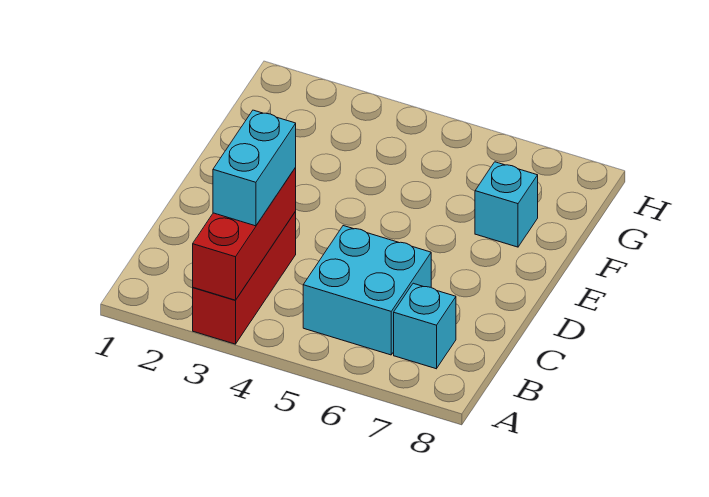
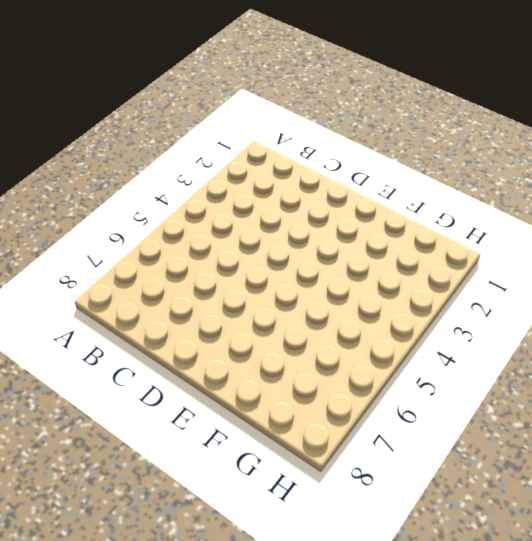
none -> red brick A3:C3 level 1
none -> cyan brick B5:C6 level 1

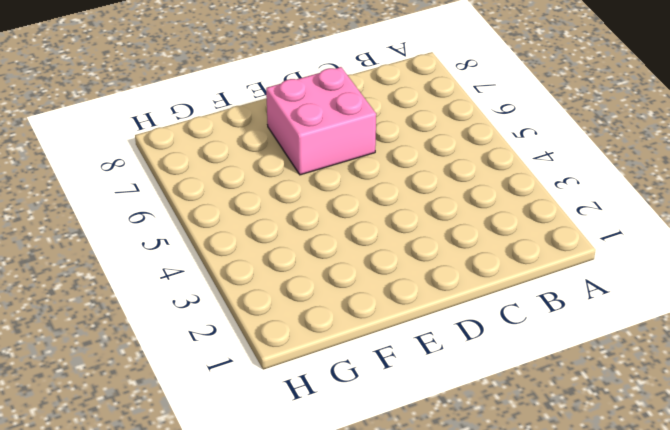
pink brick D6:E7 level 1 -> none
none -> red brick A3:C3 level 1
none -> cyan brick B5:C6 level 1

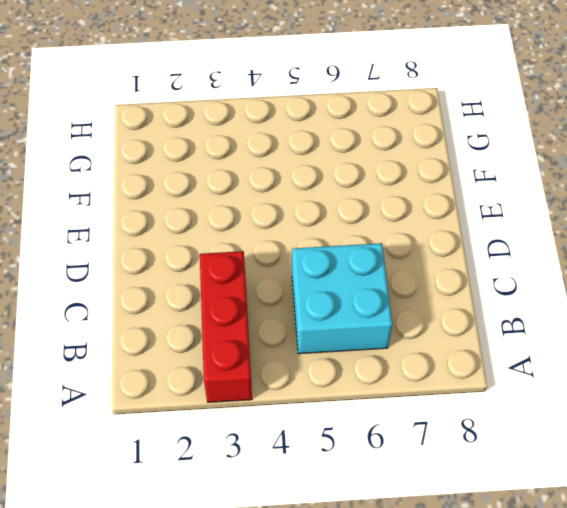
none -> cyan brick B7 level 1
none -> cyan brick F7 level 1

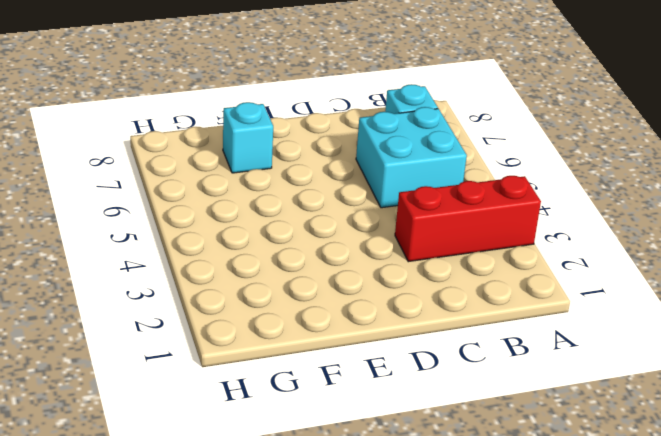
none -> red brick A3:C3 level 2
none -> cyan brick B3:C3 level 3

